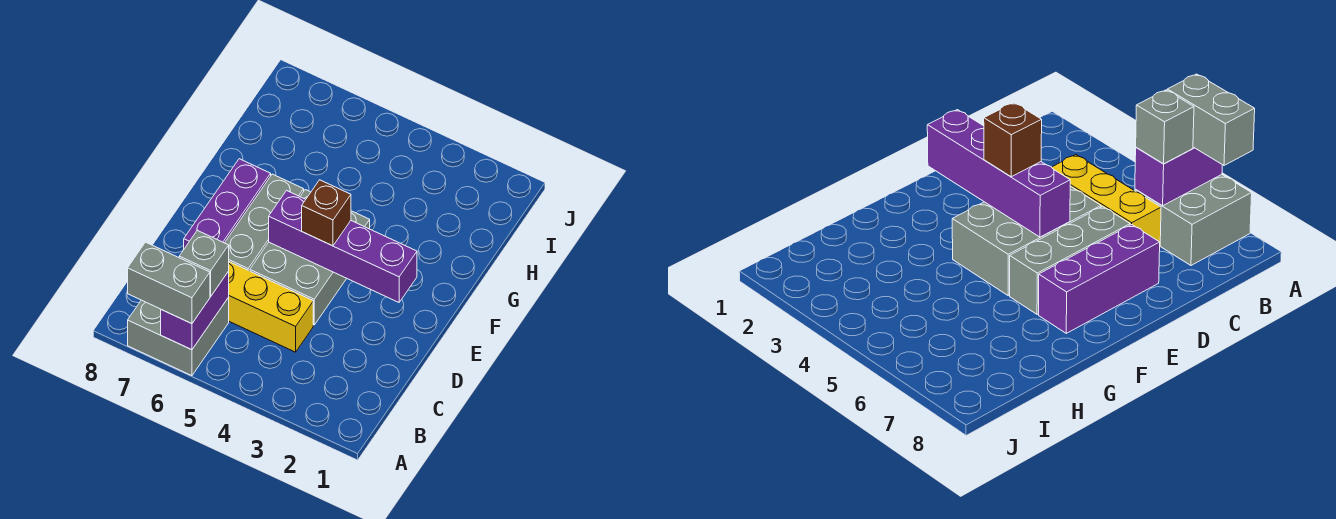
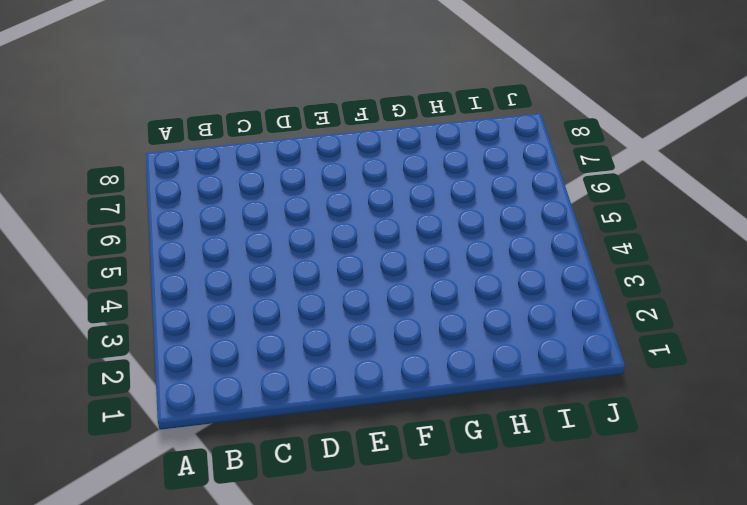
none -> grey brick A6:B7 level 1
none -> yellow brick C4:C6 level 1

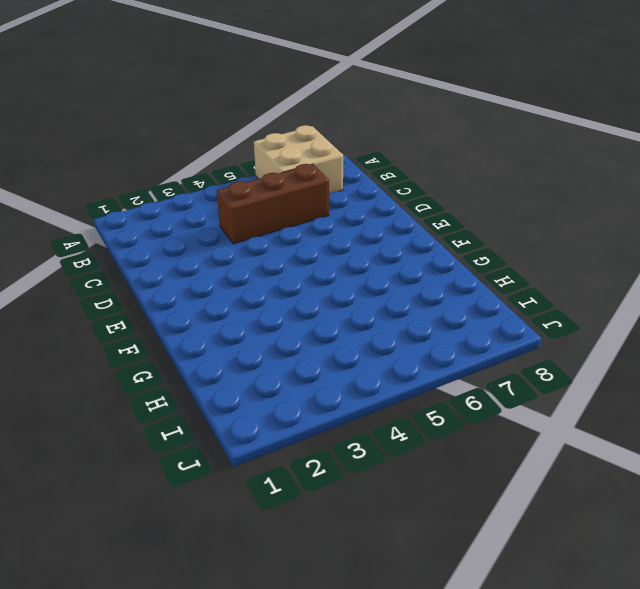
tan brick A6:B7 level 1 -> grey brick A6:B7 level 1
brown brick C4:C6 level 1 -> yellow brick C4:C6 level 1
none -> grey brick D4:F5 level 1
none -> grey brick D6:F6 level 1

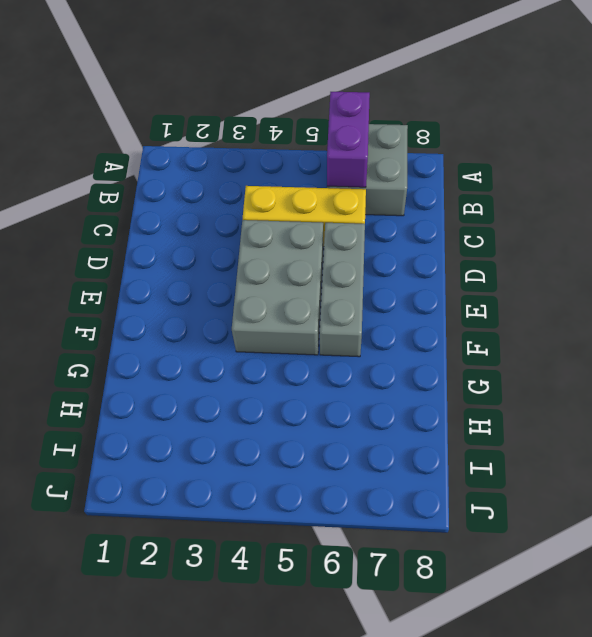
none -> purple brick D7:F7 level 1
none -> purple brick E2:E5 level 2

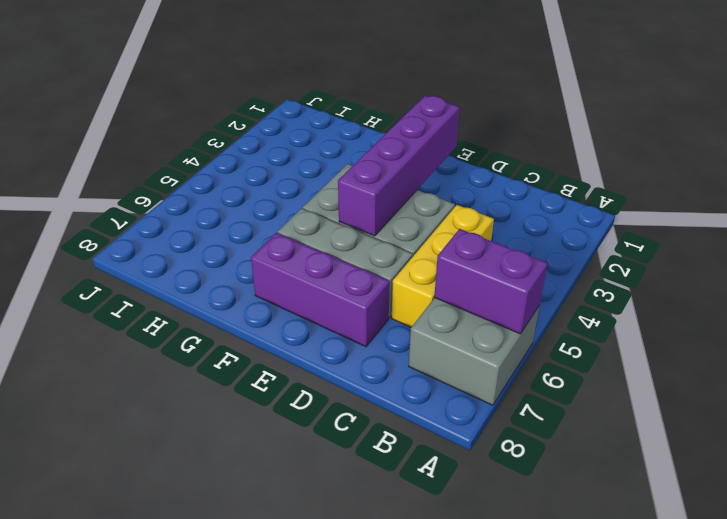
none -> grey brick A6:A7 level 3
none -> grey brick B6 level 3

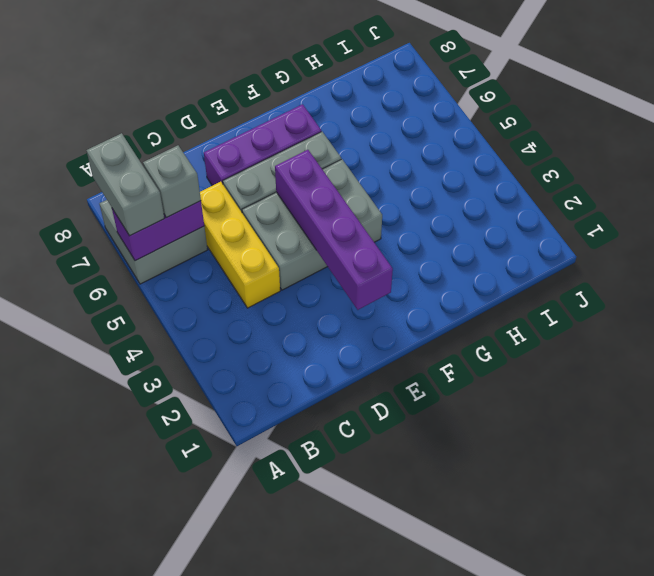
none -> brown brick E4 level 3

